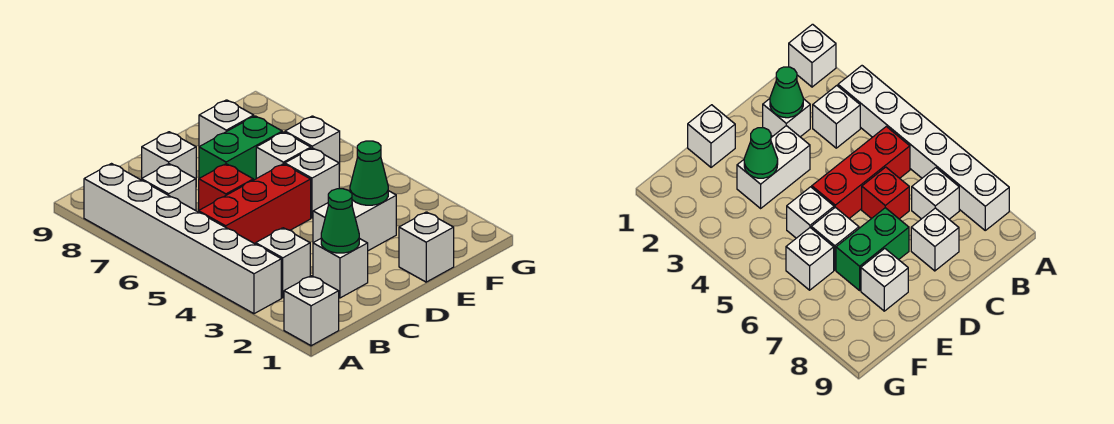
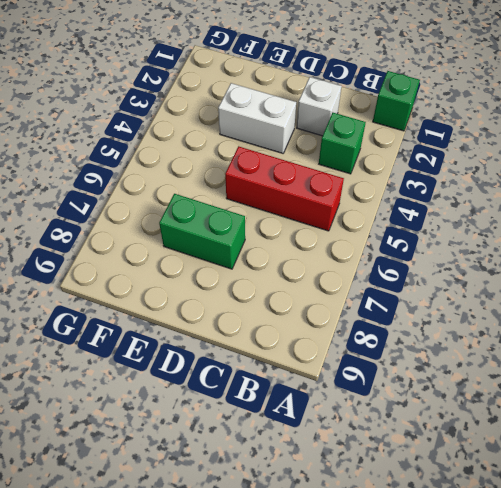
green brick A1 level 1 -> white brick A1 level 1
green brick B3 level 1 -> white brick B3 level 1
none -> white brick A3:A8 level 1
none -> white brick B7 level 1
none -> red brick C6 level 1

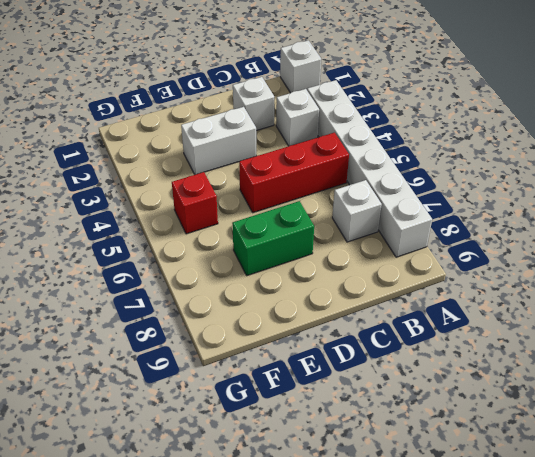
red brick F5 level 1 -> red brick C6 level 1
none -> white brick C8 level 1
none -> white brick E1 level 1
none -> white brick E5 level 1

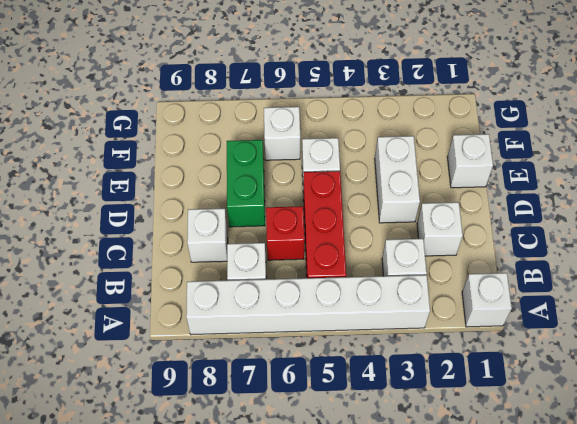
none -> white brick E6 level 1
none -> white brick E8 level 1
none -> green cone C2 level 2

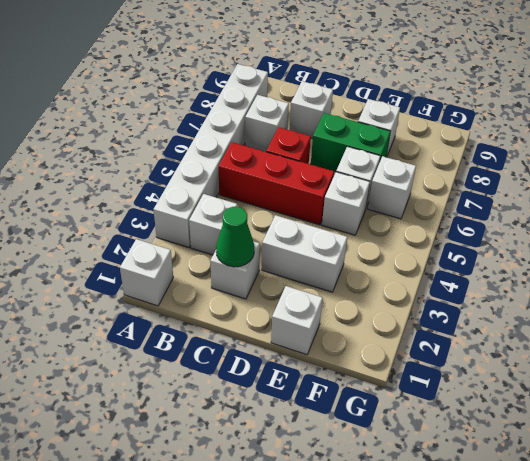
none -> green cone E3 level 2

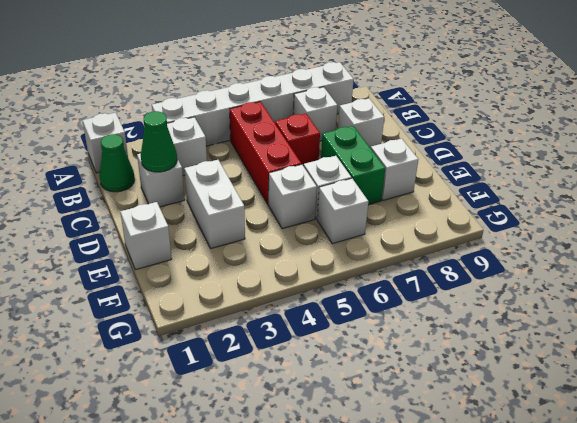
green cone B1 level 1 -> green cone E3 level 2

